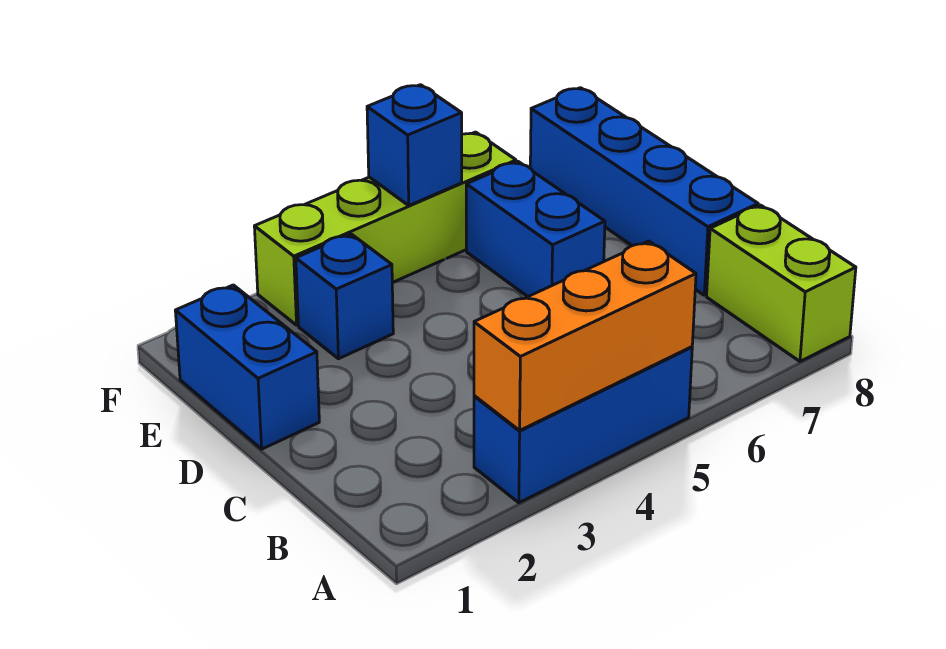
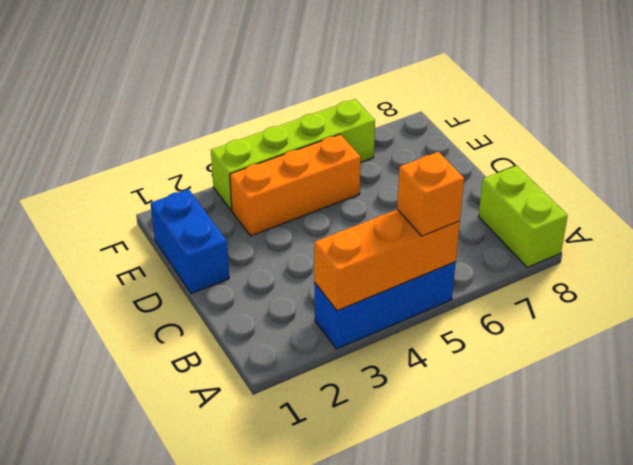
orange brick A5 level 3 -> none
orange brick E3:E5 level 1 -> blue brick E3 level 1
none -> blue brick C8:F8 level 1
none -> blue brick D6:E6 level 1

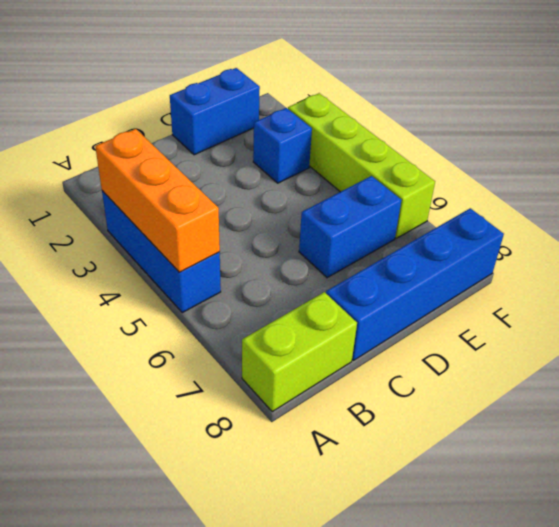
none -> blue brick F5 level 2

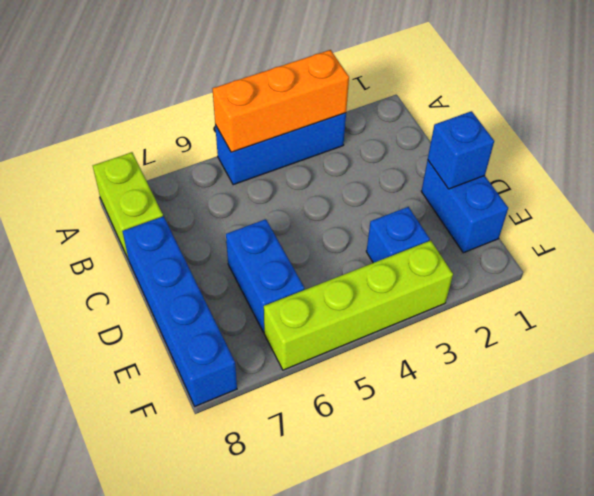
blue brick D1 level 2 -> blue brick F5 level 2

